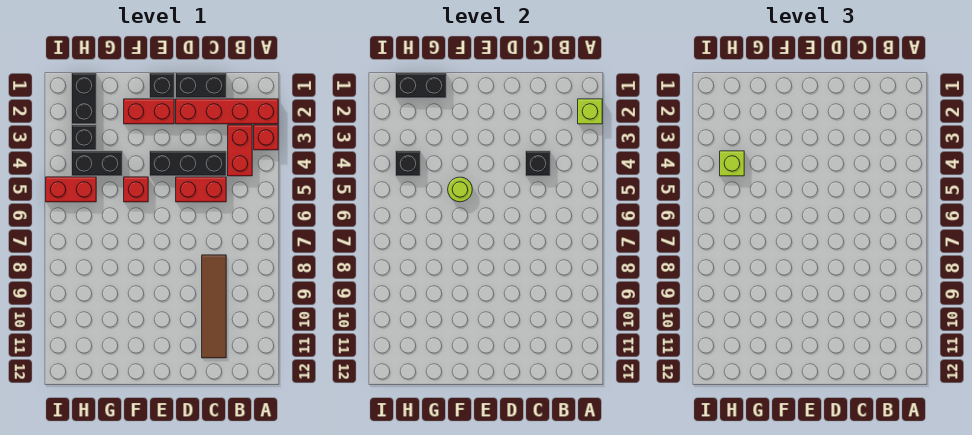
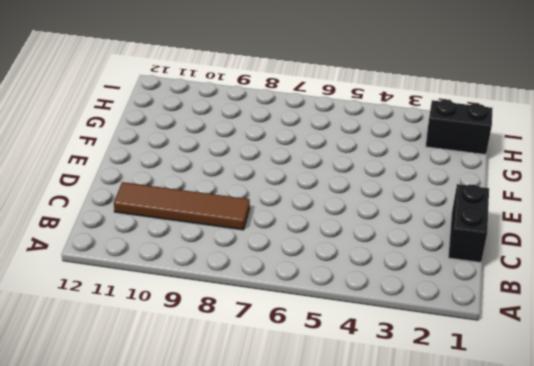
none -> red brick A2:D2 level 1
none -> red brick A3 level 1
none -> red brick B3:B4 level 1

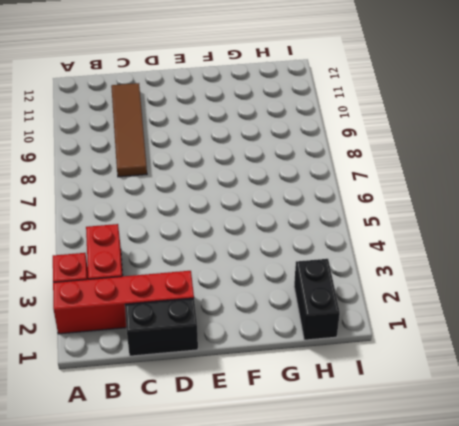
none -> black brick C4:E4 level 1
none -> red brick C5:D5 level 1
none -> black brick E1 level 1

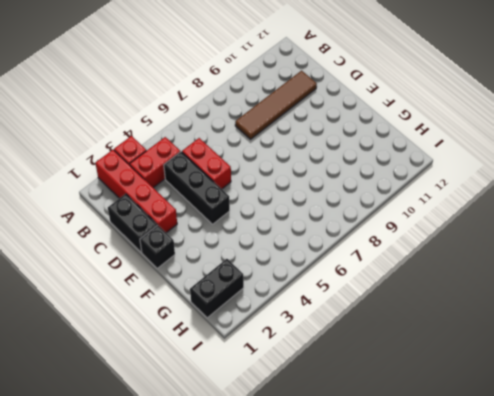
none -> red brick E2:F2 level 1
none -> red brick F5 level 1
none -> black brick G4:H4 level 1

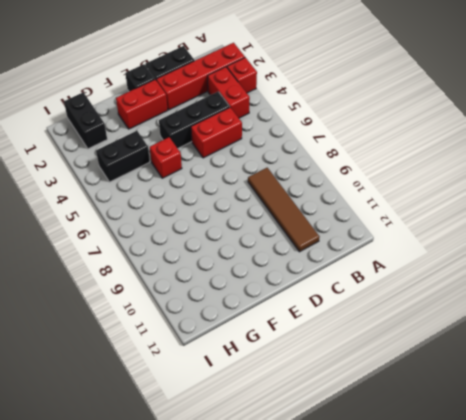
none -> black brick H3 level 1
none -> red brick H5:I5 level 1
none -> lime brick A2 level 2

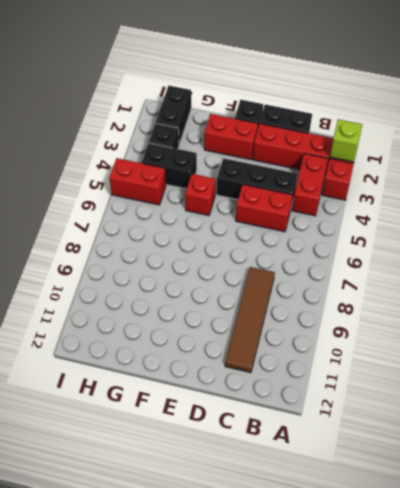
none -> black brick C4 level 2
none -> lime round brick F5 level 2
none -> black brick G1:H1 level 2

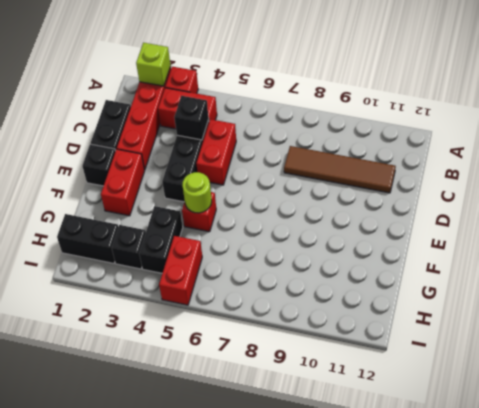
none -> black brick G1:H1 level 2
none -> black brick H4 level 2
none -> lime brick H4 level 3

